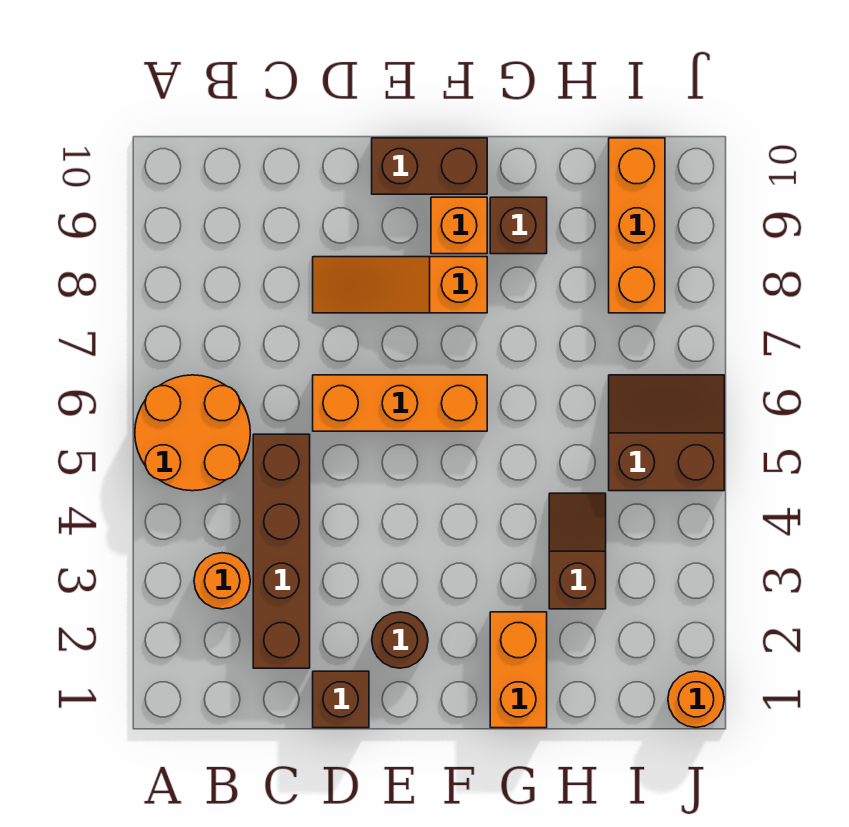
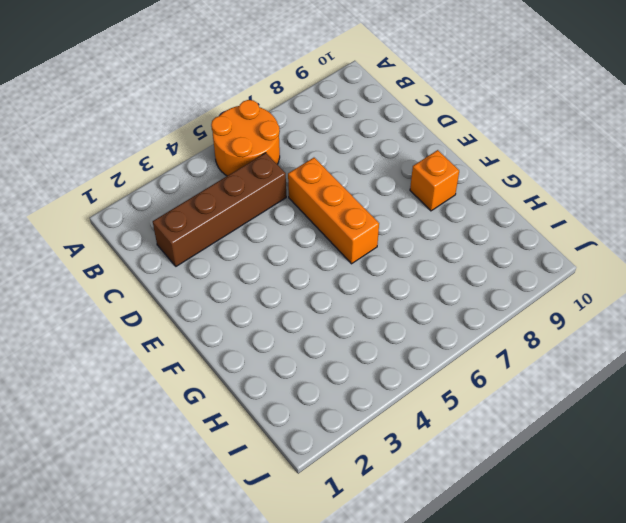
none -> orange round brick B3 level 1
none -> brown brick D1 level 1
none -> orange slope D8:F8 level 1 top F

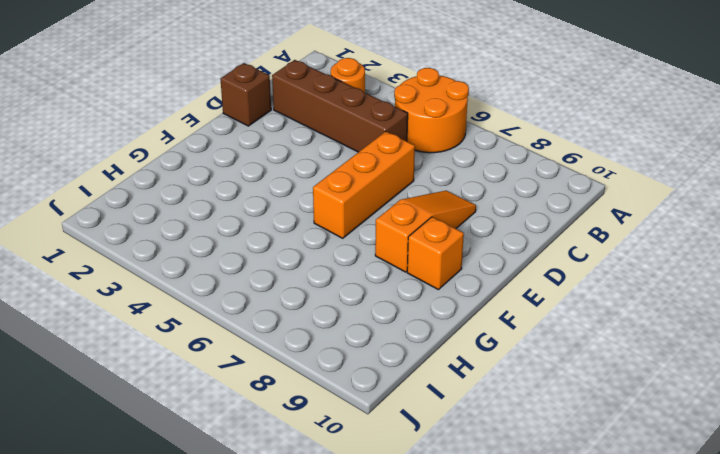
none -> brown round brick E2 level 1
none -> brown brick E10:F10 level 1
none -> orange brick G1:G2 level 1

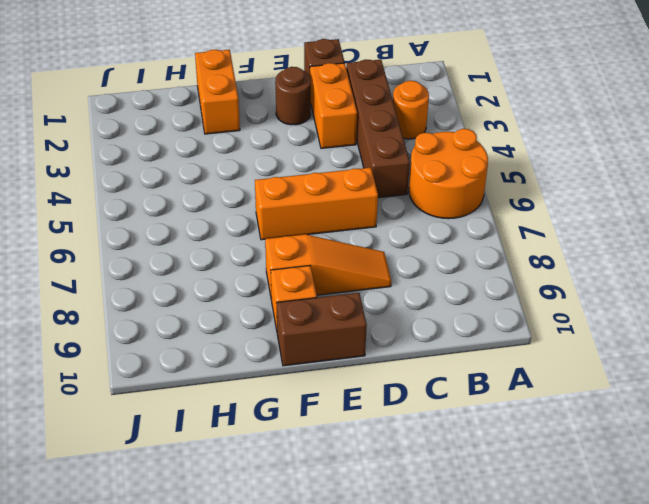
orange brick D2:D3 level 1 -> none
none -> brown brick G9 level 1
none -> brown slope H3:H4 level 1 top 3
none -> brown slope I5:J6 level 1 top 5

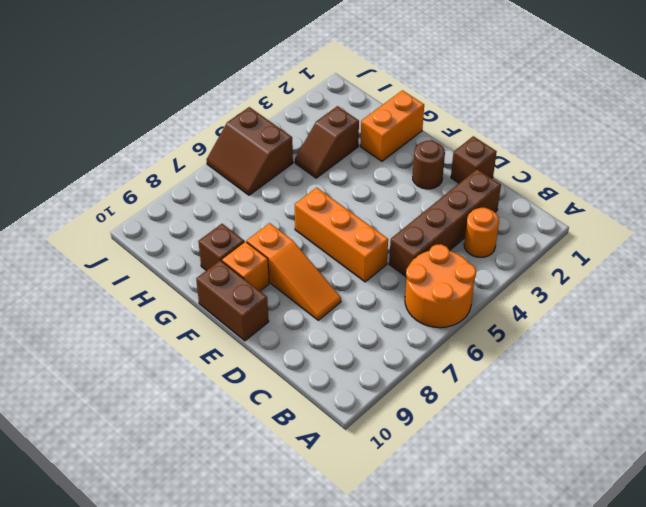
none -> orange brick I8:I10 level 1
none -> orange round brick J1 level 1

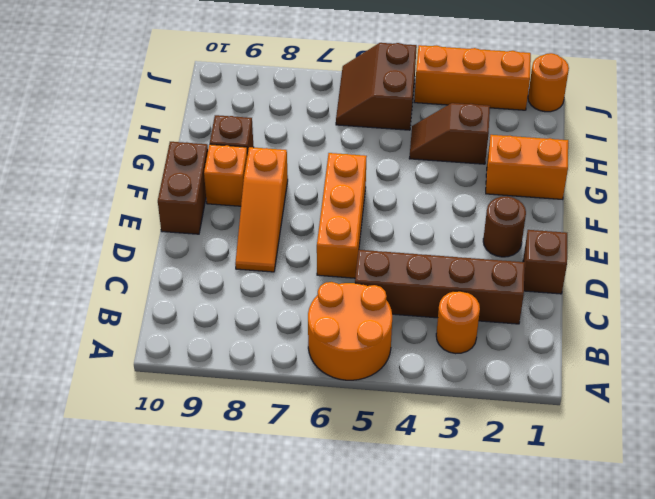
orange brick J2:J4 level 1 -> orange brick I8:I10 level 1

